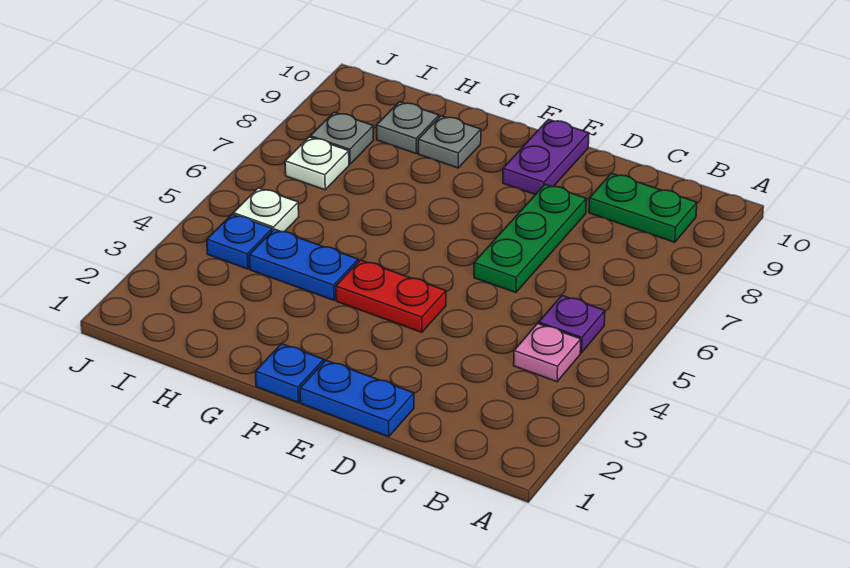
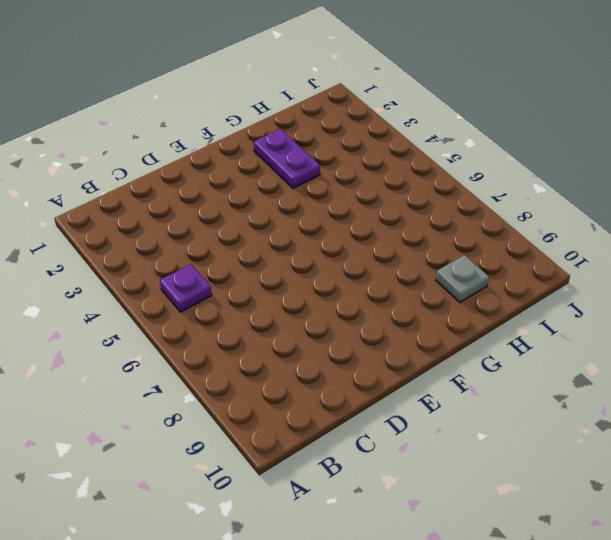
purple plate G2:G3 level 1 -> purple plate E9:E10 level 1
none -> pink plate B4 level 1
none -> green plate B9:C9 level 1
none -> blue plate D1:E1 level 1

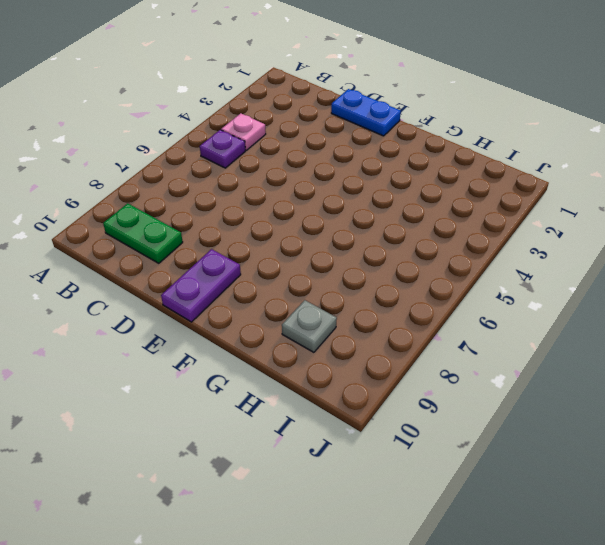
none -> green plate D6:D8 level 1
none -> red plate E4:F4 level 1
none -> blue plate F1 level 1

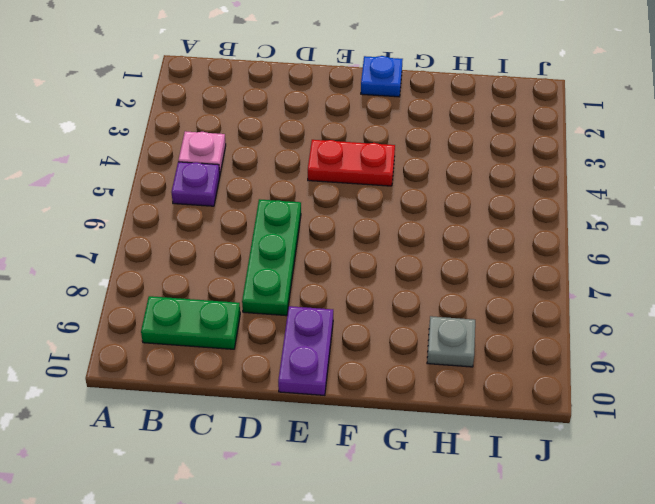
none -> blue plate D1:E1 level 1
none -> blue plate G4:H4 level 1
none -> grey plate G9 level 1

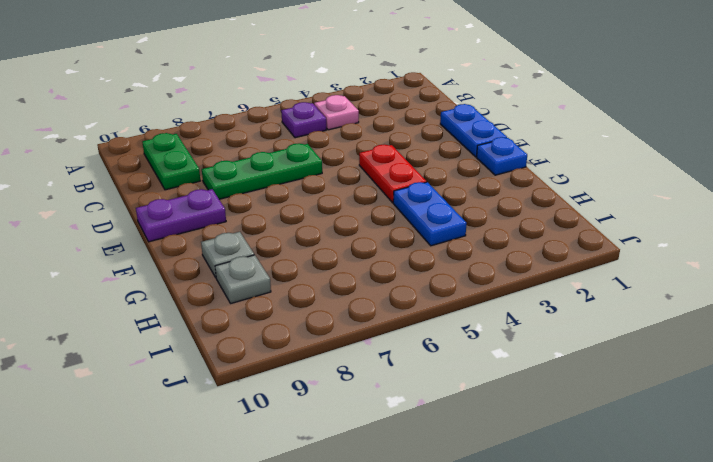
none -> blue plate I4 level 1
none -> white plate I5 level 1
none -> white plate I7 level 1

